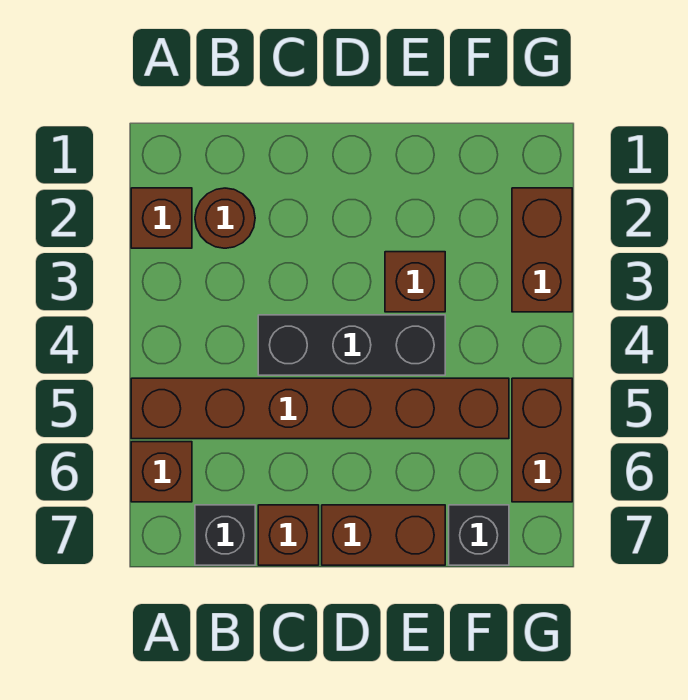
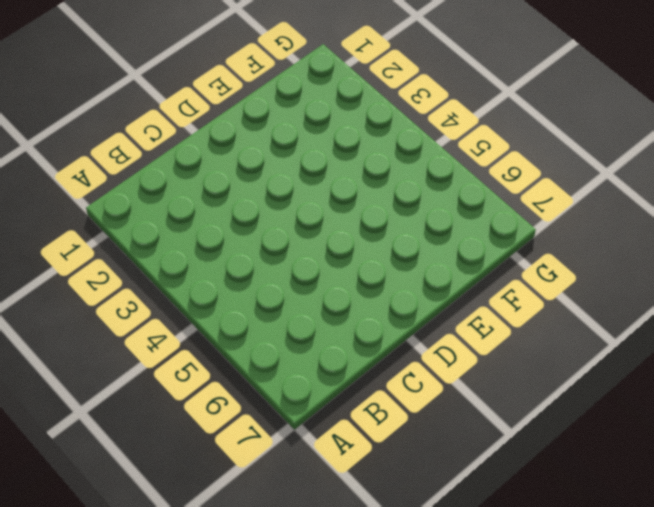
none -> brown brick A2 level 1
none -> brown brick A5:F5 level 1
none -> brown brick A6 level 1

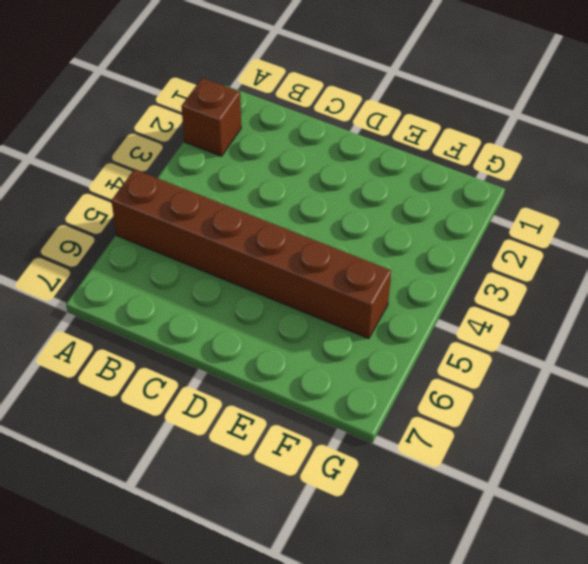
none -> brown brick A6 level 1
none -> brown round brick B2 level 1
none -> black brick B7 level 1

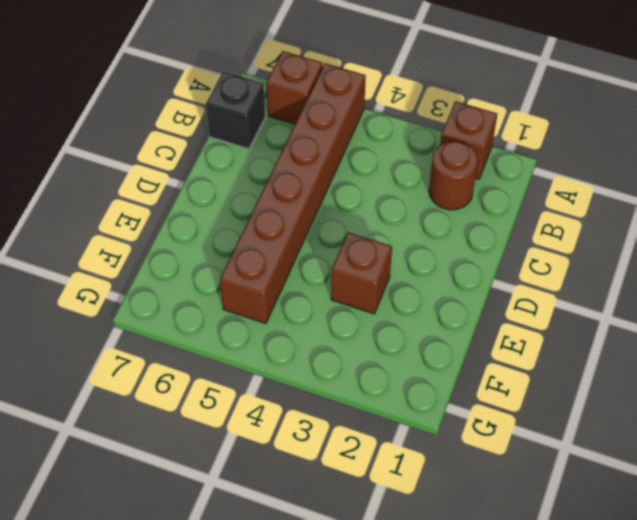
none -> black brick C4:E4 level 1
none -> brown brick C7 level 1
none -> brown brick D7:E7 level 1

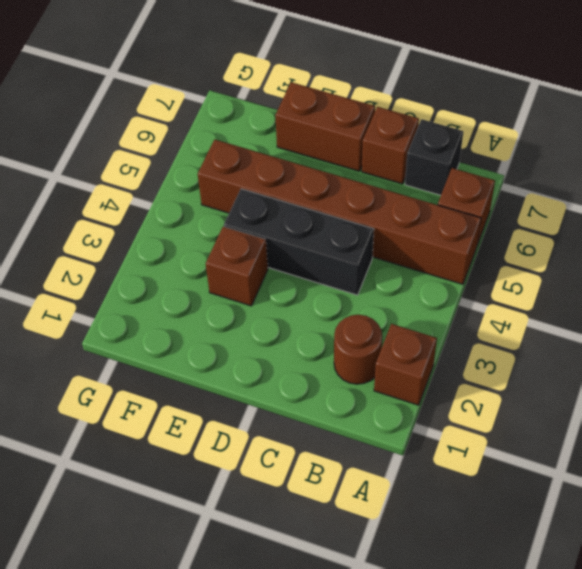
none -> black brick F7 level 1
none -> brown brick G2:G3 level 1
none -> brown brick G5:G6 level 1

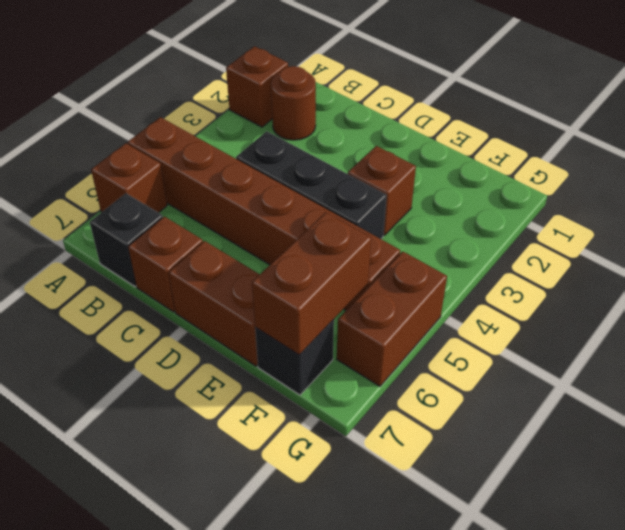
brown brick F6:F7 level 2 -> brown brick G2:G3 level 1

